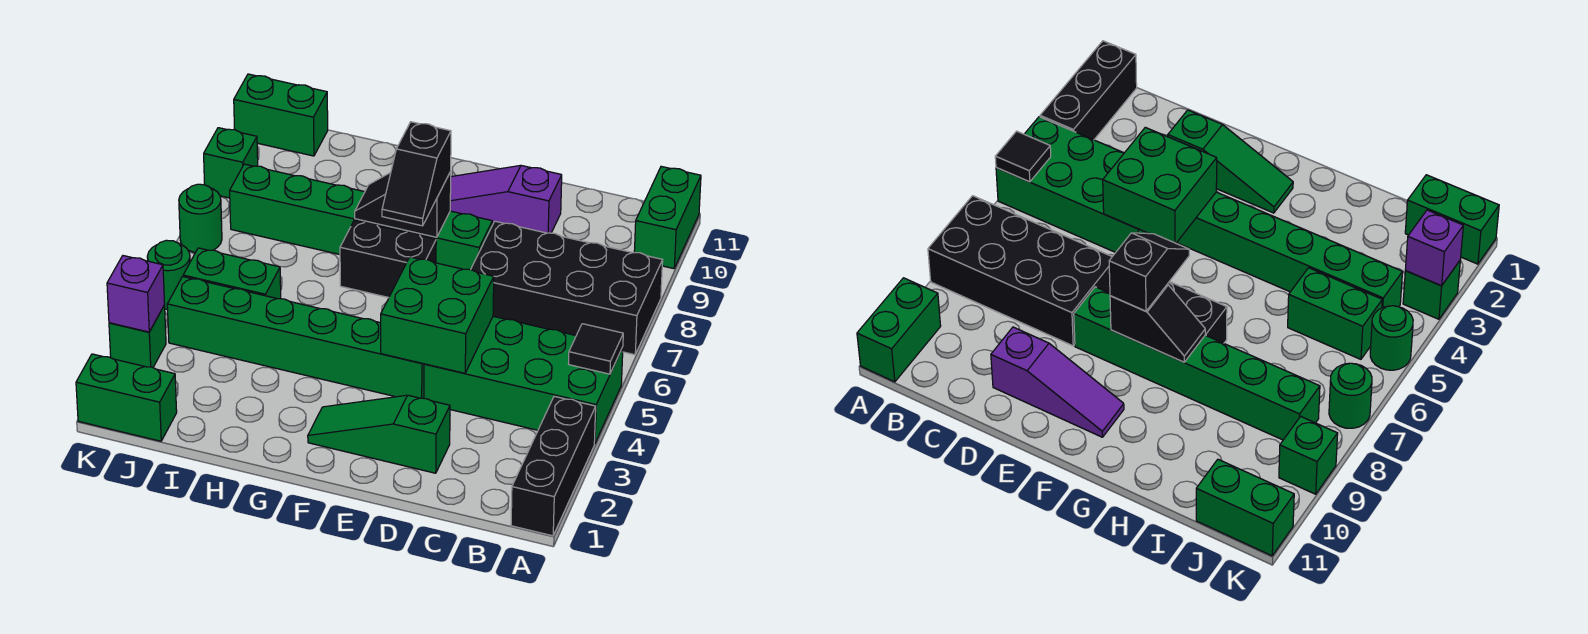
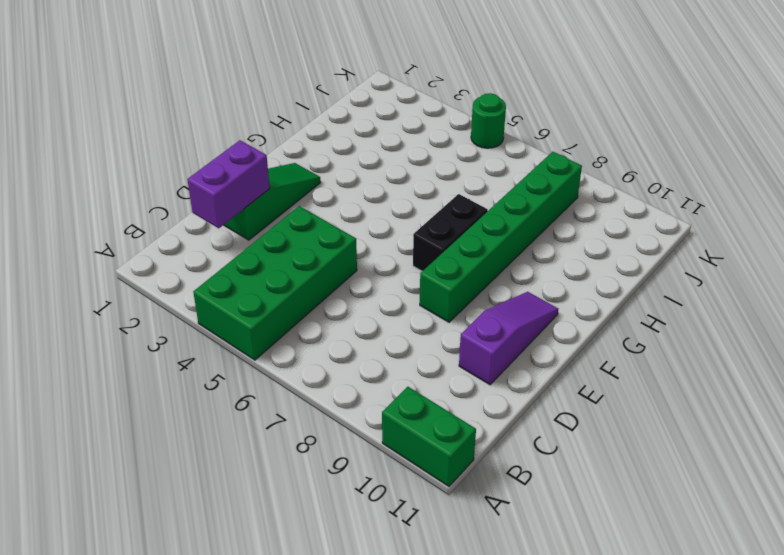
purple brick C2:D2 level 2 -> none
none -> black brick A1:A3 level 1
none -> black brick A7:D8 level 1
none -> green brick E4:J4 level 1

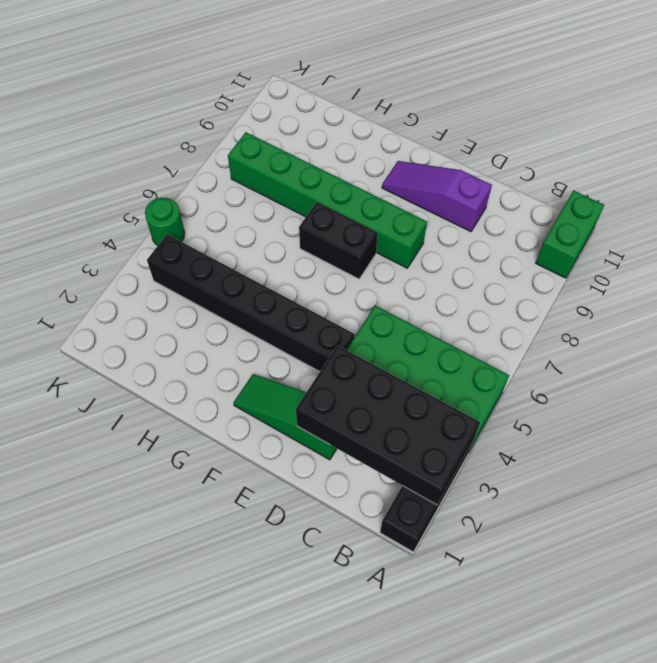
black brick A2:D3 level 2 -> black brick A7:D8 level 1
black brick E4:J4 level 1 -> green brick E4:J4 level 1
none -> green brick I5:J5 level 1
none -> green brick J1:K1 level 1
none -> green brick J11:K11 level 1

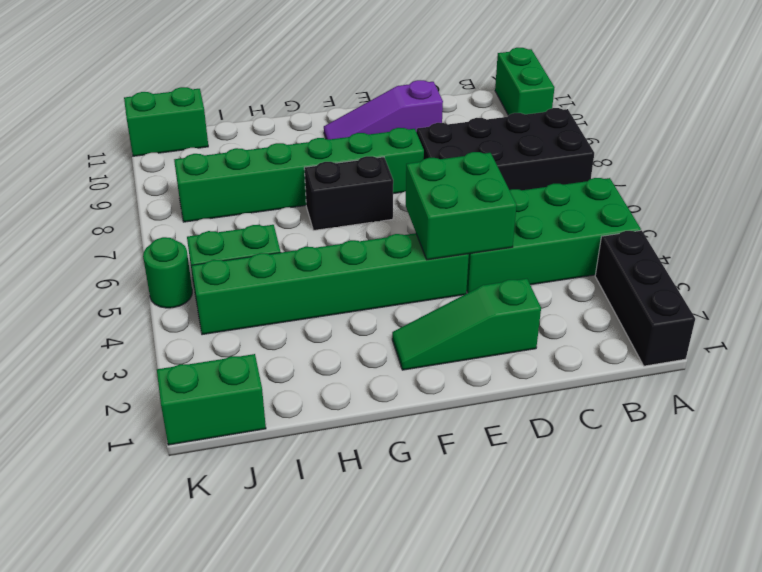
none -> green brick K3 level 1
none -> green round brick K7 level 1
none -> green brick K9 level 1

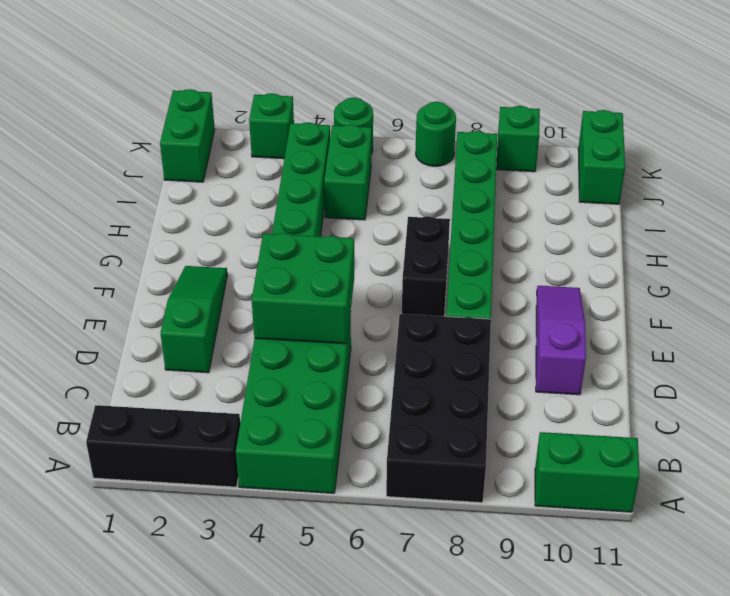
none -> black tile A5 level 2
none -> black slope F8:G8 level 2 top F
none -> purple brick K3 level 2

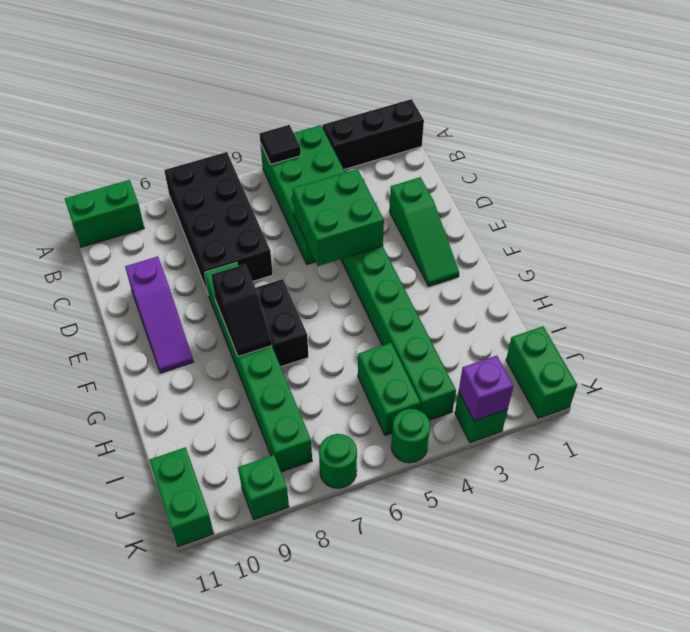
none -> black slope F7:F8 level 3 top 8

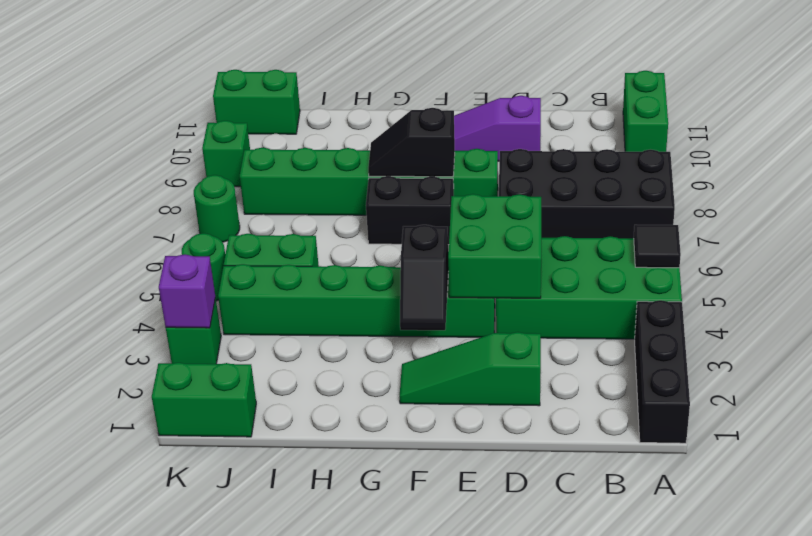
black slope F3:F4 level 2 top 4 -> black slope F7:F8 level 3 top 8

